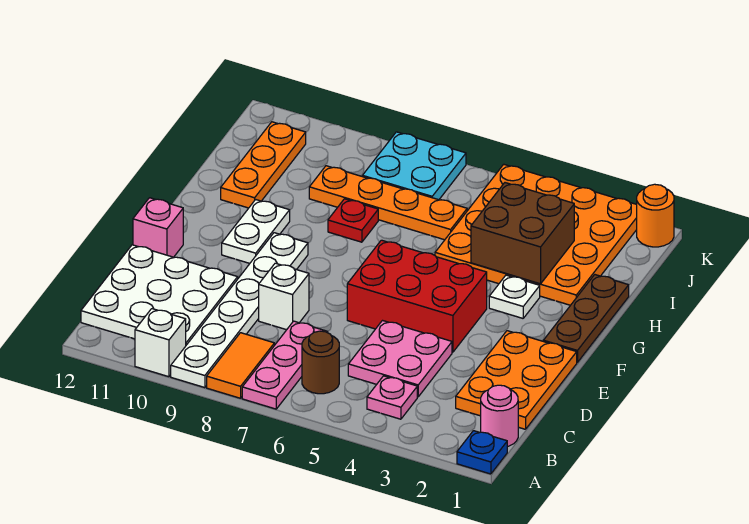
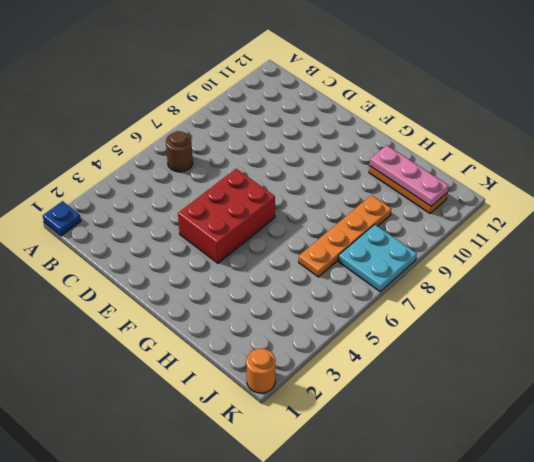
pink plate H11:J11 level 2 -> pink plate A7:C7 level 1
none -> orange tile A8:B8 level 1
none -> white plate A9:F9 level 1
none -> white brick A10 level 1

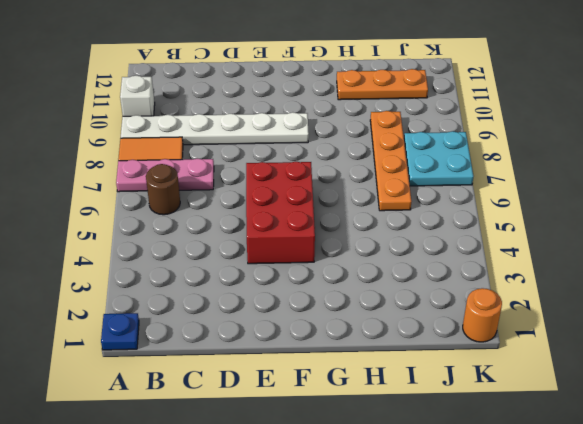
none -> pink round brick B1 level 1
none -> pink plate B4 level 1
none -> white plate B10:D12 level 1

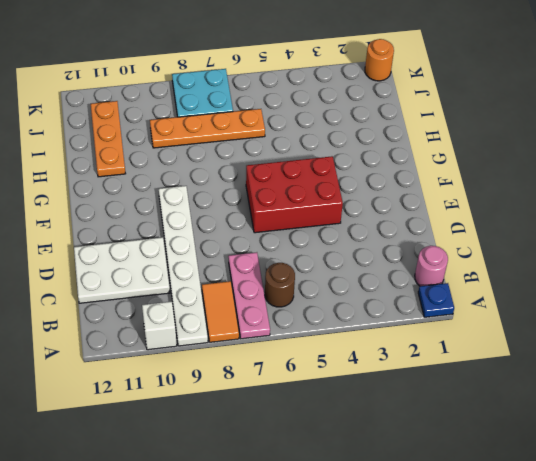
white plate C10:D12 level 1 -> white plate B10:D12 level 1
none -> pink plate B4 level 1
none -> orange plate C1:E2 level 1
none -> pink plate C4:D5 level 1

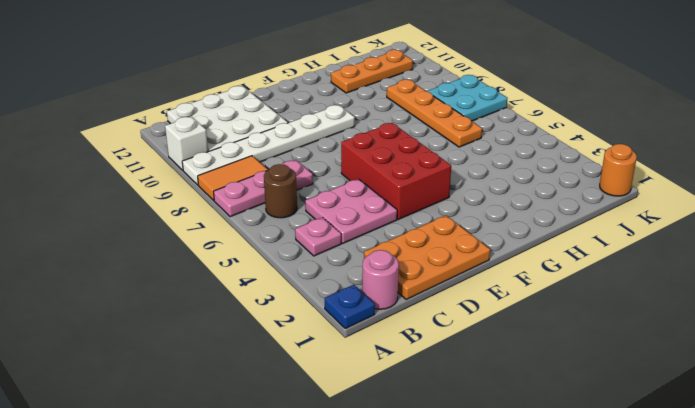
none -> white brick D8 level 1
none -> pink brick E12 level 1
none -> brown plate F1:H1 level 1

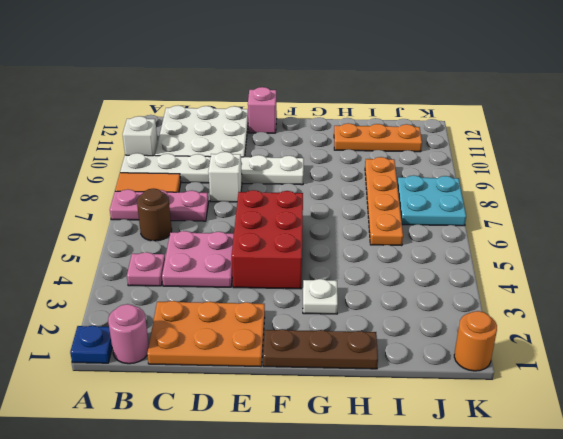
none -> white plate F10:G10 level 1
none -> orange plate H2:K5 level 1
none -> red plate H8 level 1

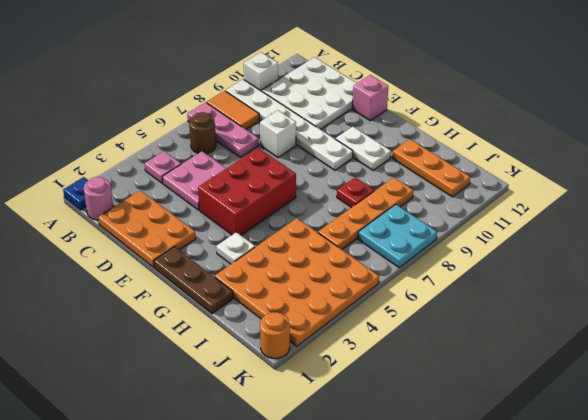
none -> brown brick H3:I4 level 2

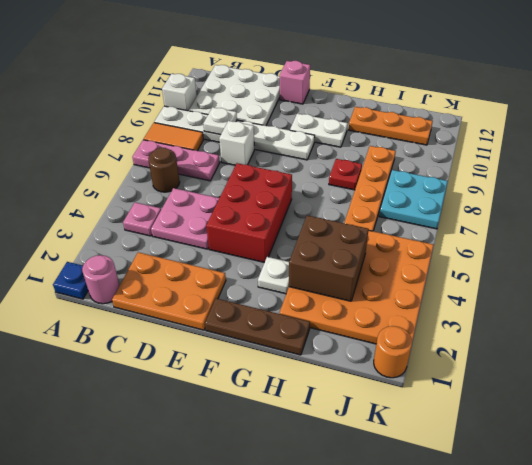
white plate C9 level 2 -> none

